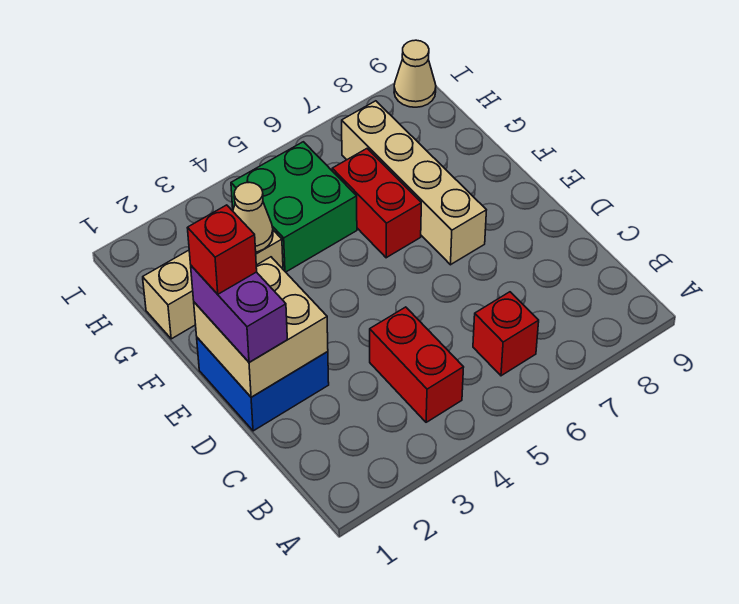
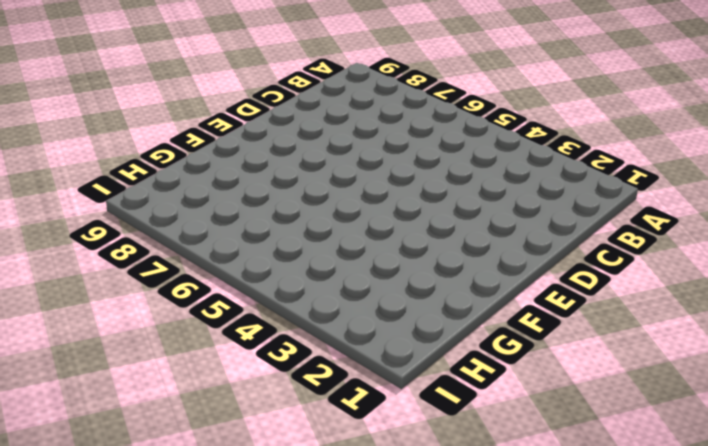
none -> red brick B4:C4 level 1
none -> red brick B6 level 1
none -> blue brick D1:E2 level 1

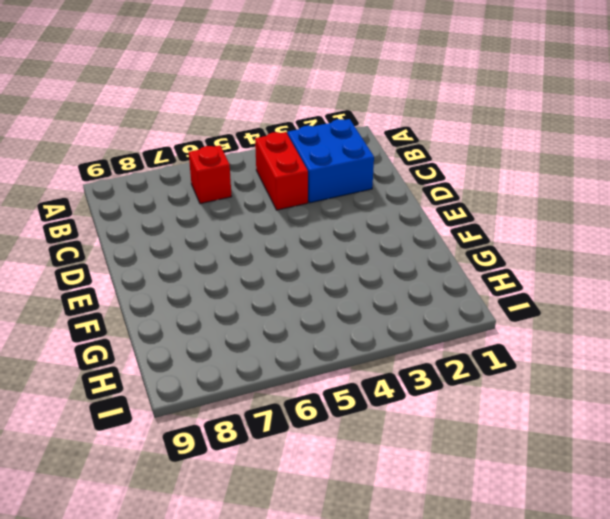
blue brick B2:C3 level 1 -> blue brick D1:E2 level 1
none -> tan brick E7:H7 level 1
none -> red brick F6:G6 level 1
none -> tan brick G1:G3 level 1

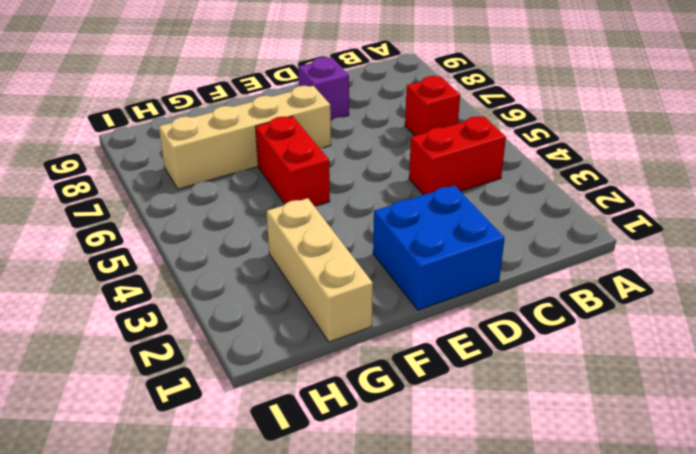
purple brick D8 level 1 -> none
red brick F5:F6 level 1 -> red brick F6:G6 level 1
none -> green brick G4:H5 level 1
none -> tan cone I9 level 1
none -> tan brick D1:E2 level 2

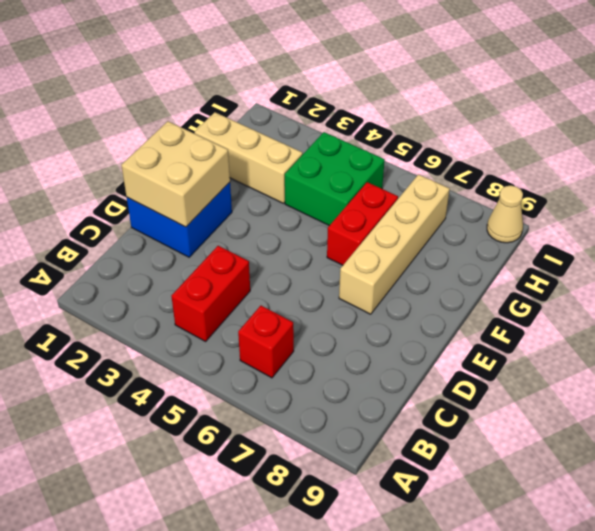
none -> tan cone G3 level 2
none -> purple brick D1:E1 level 3
none -> red brick E1 level 4

